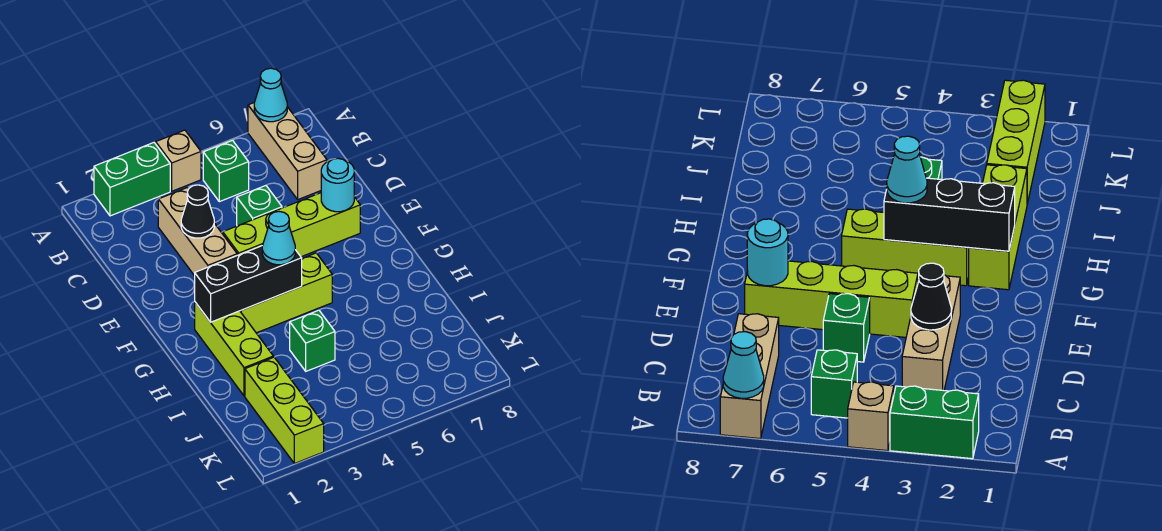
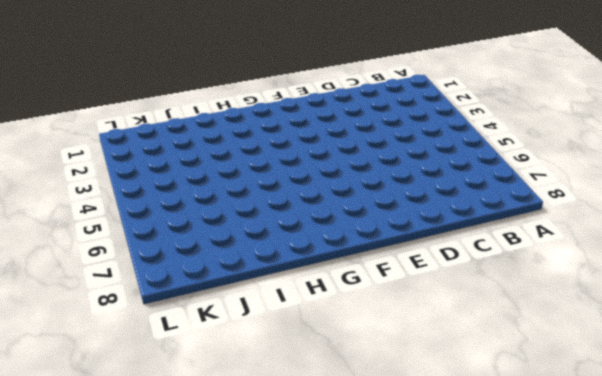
none -> green brick A2:A3 level 1
none -> tan brick A4 level 1
none -> tan brick A7:C7 level 1

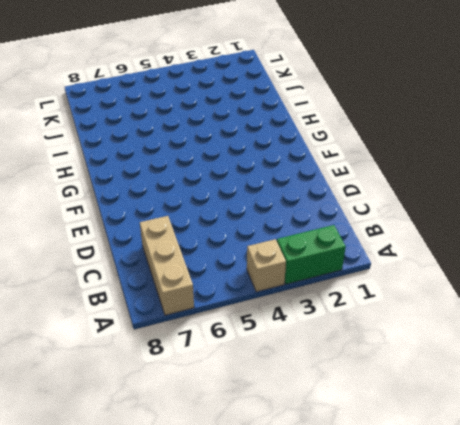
none -> green brick B5 level 1
none -> tan brick C3:E3 level 1
none -> green brick D5 level 1

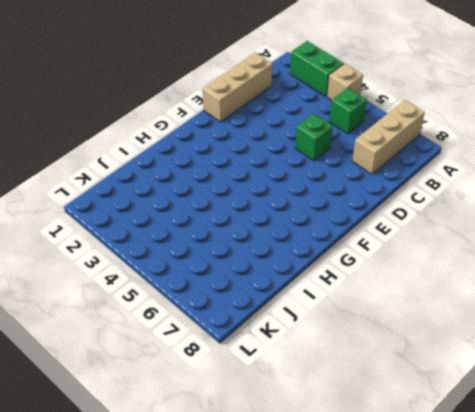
tan brick C1:E1 level 1 -> tan brick C3:E3 level 1
none -> lime brick E4:E7 level 1
none -> lime brick G2:I2 level 1
none -> lime brick G3:G5 level 1

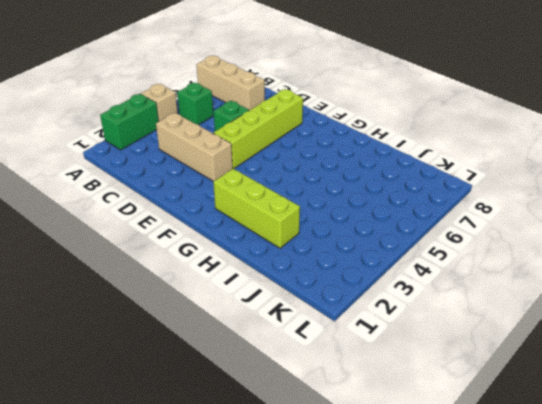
none -> lime brick G3:G5 level 1
none -> green brick I4 level 1
none -> lime brick J2:L2 level 1

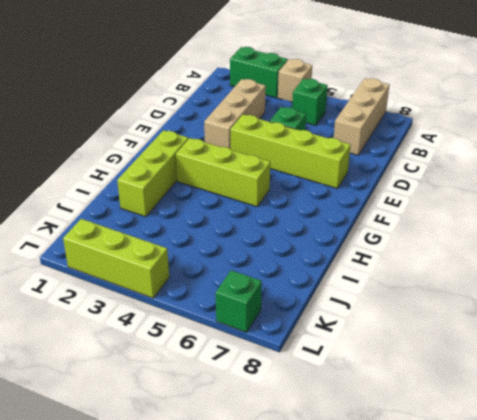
lime brick L2:L4 level 1 -> lime brick J2:L2 level 1
green brick L7 level 1 -> green brick I4 level 1
none -> cyan cone A7 level 2
none -> black cone D3 level 2
none -> cyan round brick E7 level 2

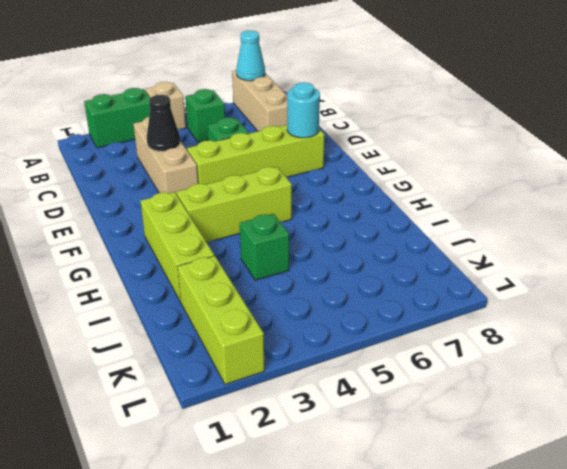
none -> black brick G2:G4 level 2
none -> cyan cone G4 level 3

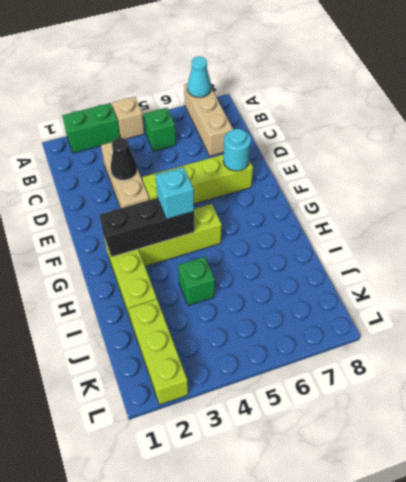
cyan brick G4 level 3 -> cyan cone G4 level 3
none -> green brick D5 level 1

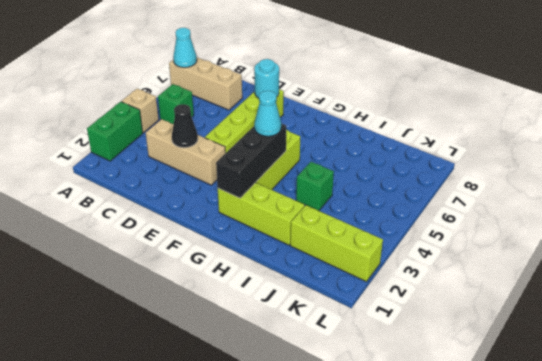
none -> green brick D5 level 1

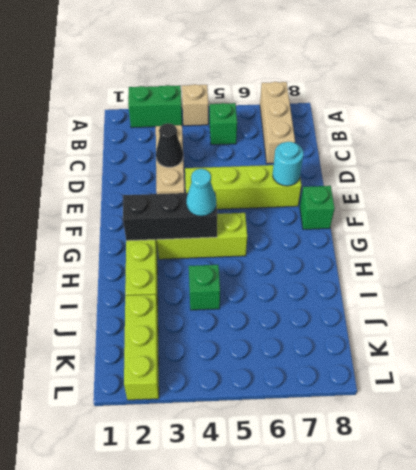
green brick F8 level 1 -> green brick D5 level 1
none -> cyan cone A7 level 2

